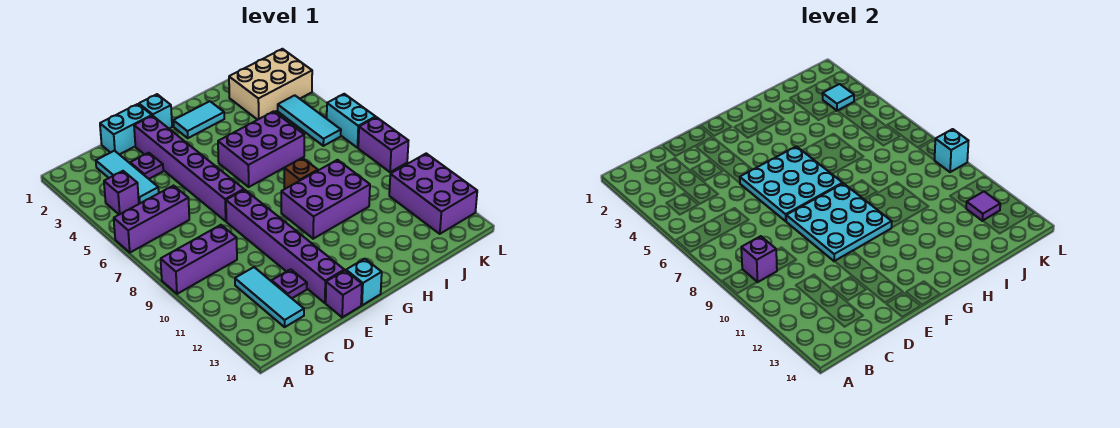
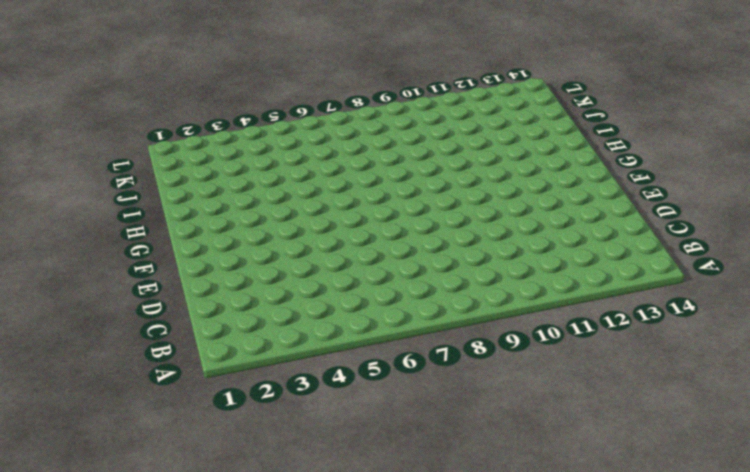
none -> purple brick A6:C6 level 1
none -> purple brick A9:C9 level 1
none -> purple brick B4 level 1

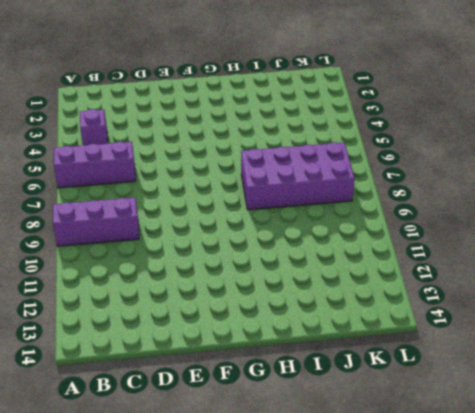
purple brick H7:K8 level 1 -> brown brick H8 level 1
none -> cyan tile C2:C4 level 1
none -> cyan tile C11:C13 level 1
none -> cyan brick D1:E1 level 1

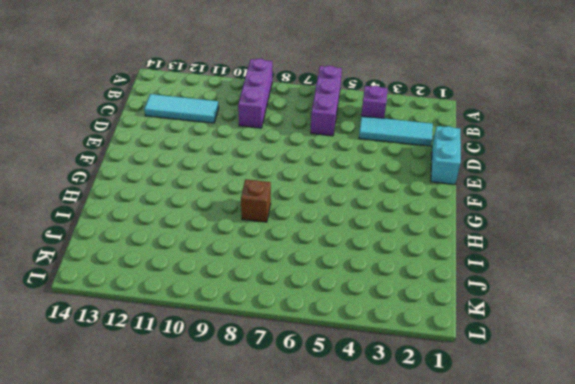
none -> purple plate D3 level 1
none -> purple plate D12 level 1
none -> purple brick E2:E7 level 1

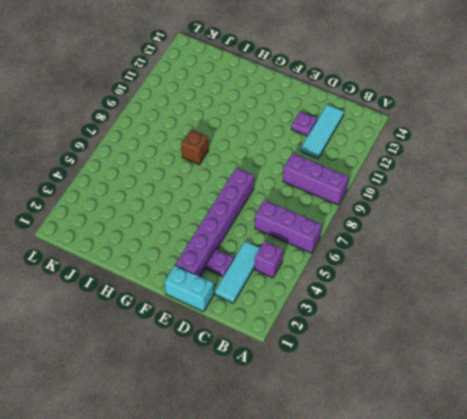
none -> purple brick E8:E13 level 1
none -> purple brick E14 level 1
none -> cyan brick F1 level 1

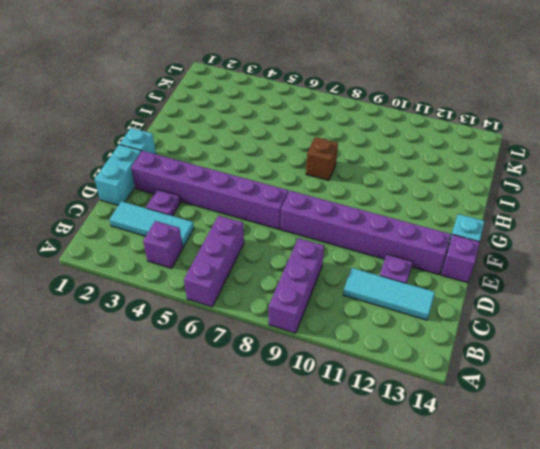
none -> cyan tile G2:H2 level 1
none -> purple brick G5:I6 level 1
none -> purple brick G9:I10 level 1

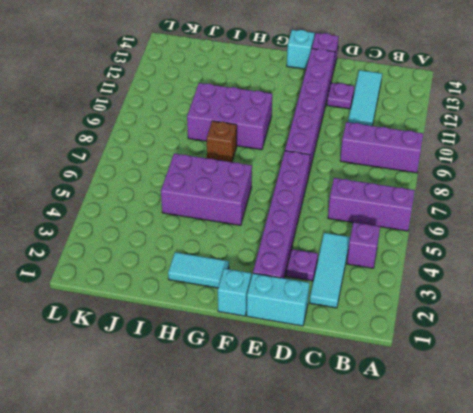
none -> tan brick J2:L3 level 1
none -> cyan tile K4:K6 level 1
none -> purple brick K11:L13 level 1

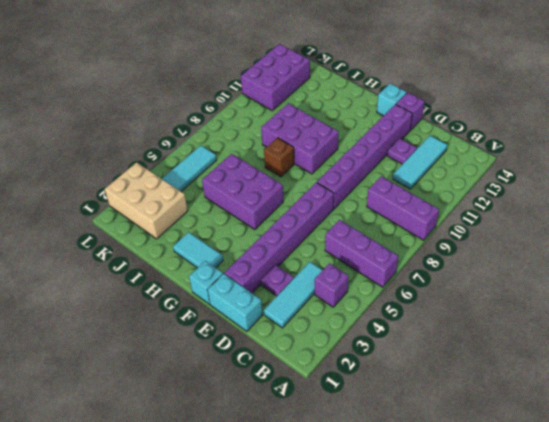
none -> cyan brick L6:L7 level 1
none -> purple brick L8:L9 level 1
none -> purple brick B9 level 2

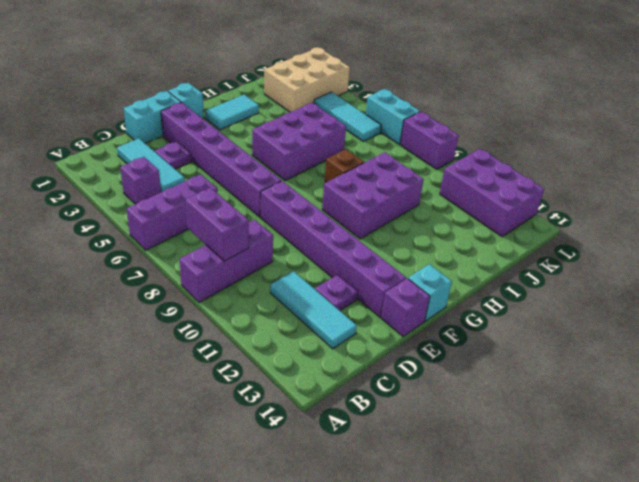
purple brick B8:B9 level 2 -> purple brick B9 level 2
none -> cyan plate E5:G7 level 2
none -> cyan plate E8:G10 level 2
none -> cyan tile K3 level 2

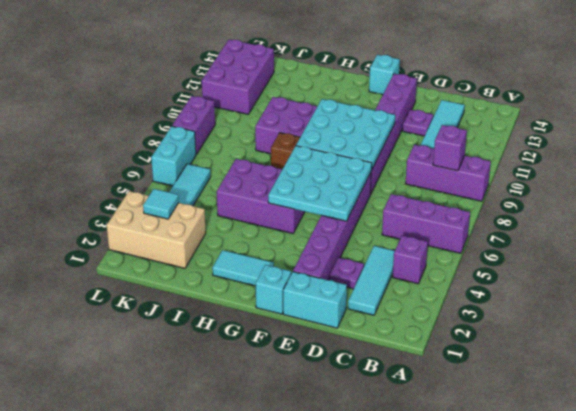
none -> purple brick E14 level 1
none -> purple tile K12 level 2
none -> cyan brick L9 level 2

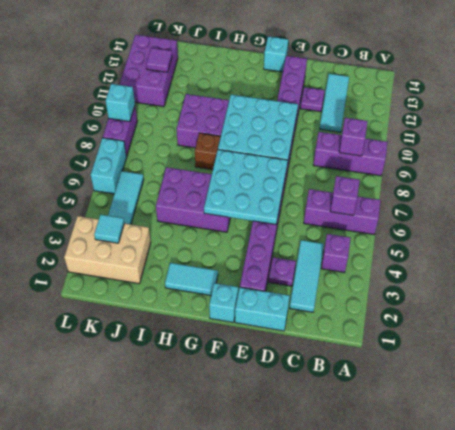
purple brick B6 level 2 -> purple brick E14 level 1

